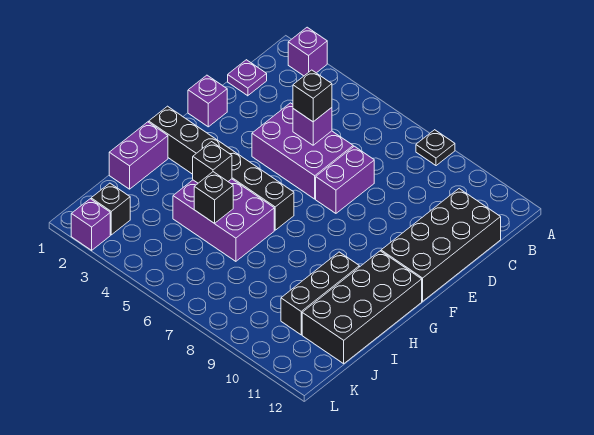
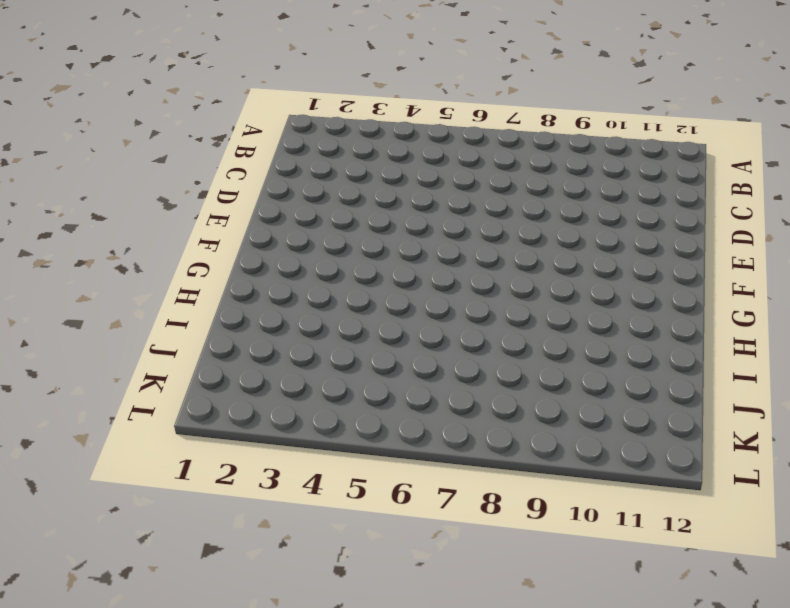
none -> purple brick A2 level 1
none -> black plate A8 level 1
none -> purple plate C1 level 1

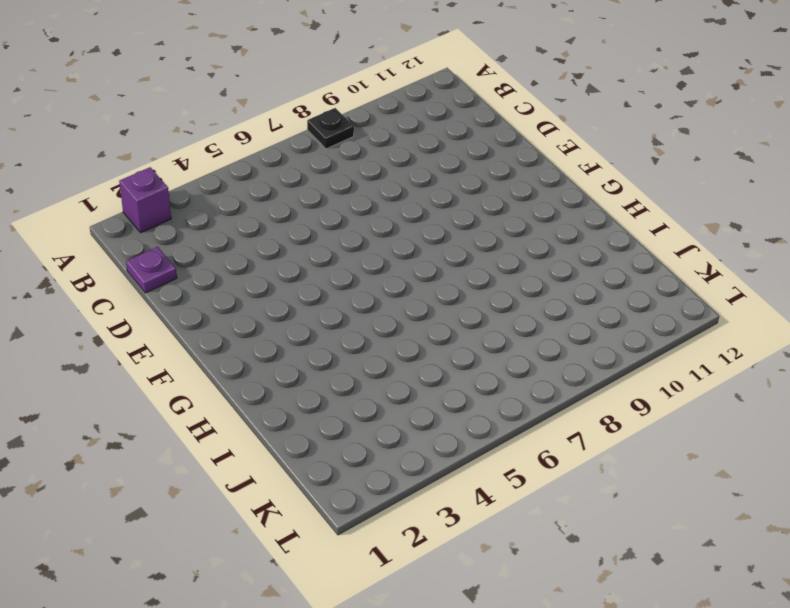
none -> black brick C11:F12 level 1
none -> purple brick D4:E6 level 1
none -> purple brick D7:E7 level 1

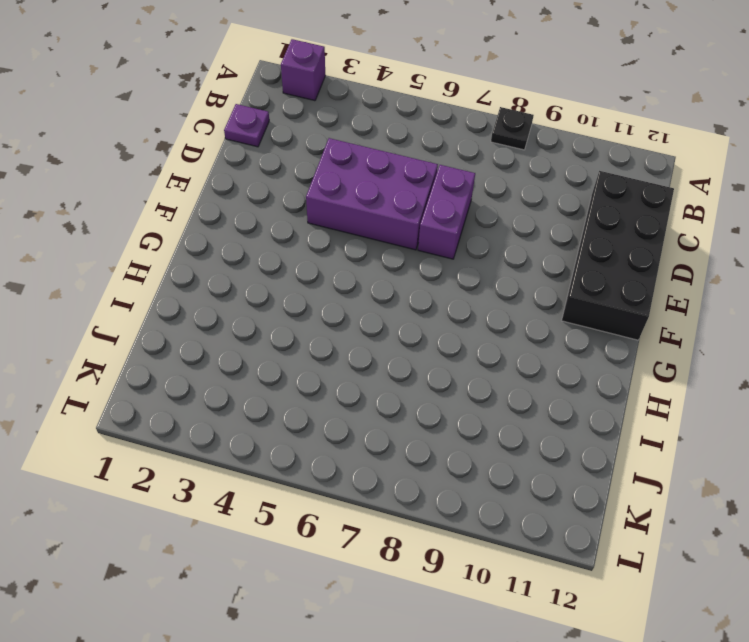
none -> purple brick E1 level 1
none -> black brick G1:G6 level 1
none -> black brick G11:J12 level 1

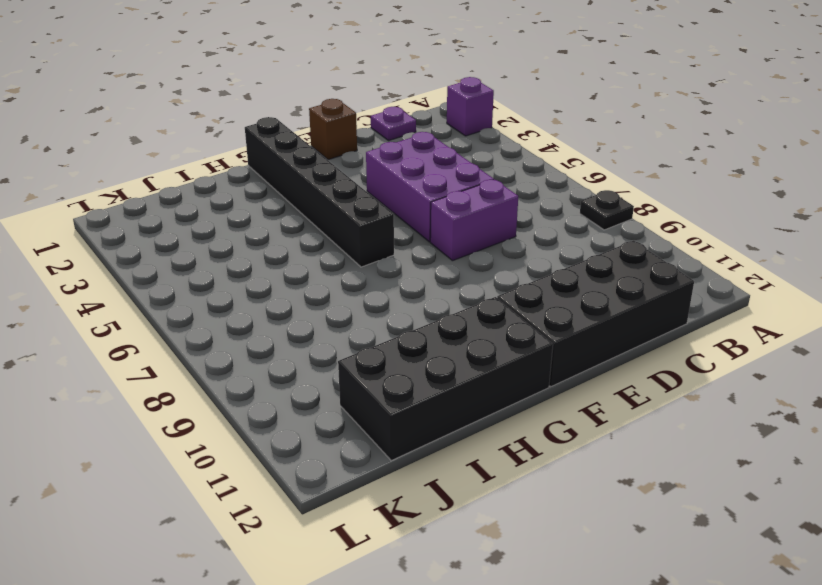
brown brick E1 level 1 -> purple brick E1 level 1
none -> purple brick H1:I1 level 1
none -> purple brick H4:I6 level 1
none -> black brick H10:J10 level 1

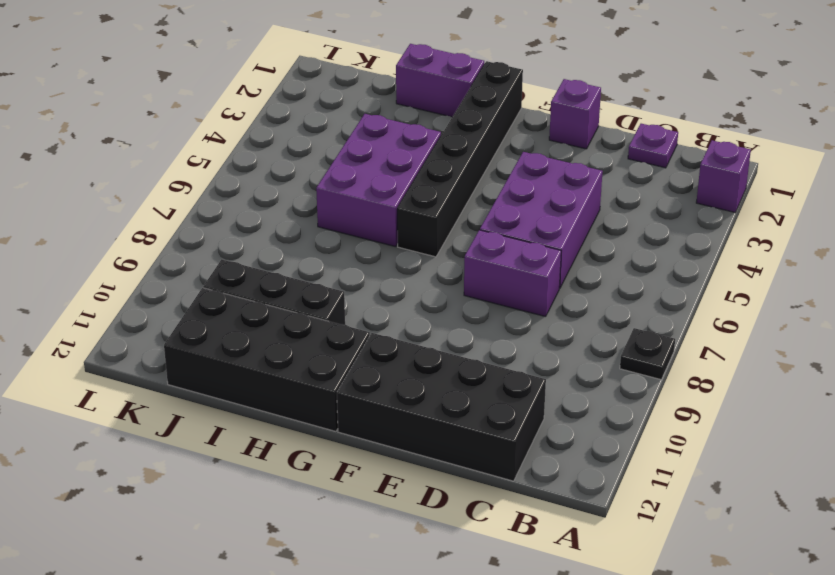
none -> black brick K2 level 1
none -> purple brick L2 level 1
none -> purple brick D5 level 2

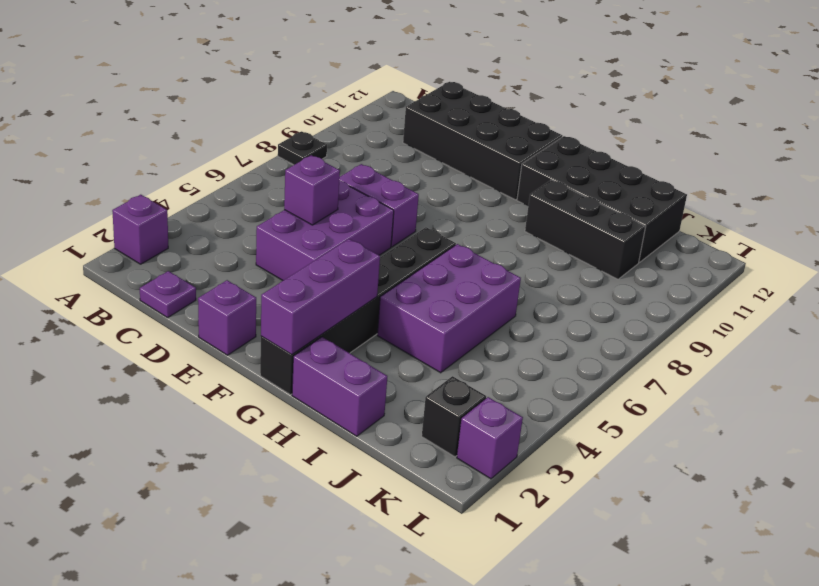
purple brick G1:G3 level 2 -> none
none -> black brick H4 level 2
none -> black brick I5 level 2
none -> black brick D5 level 3

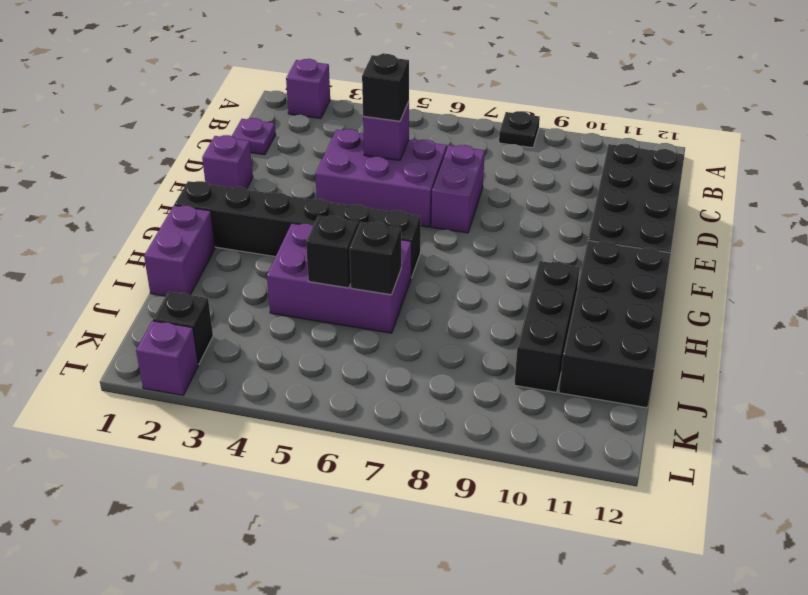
black brick I6 level 2 -> black brick H4 level 2

